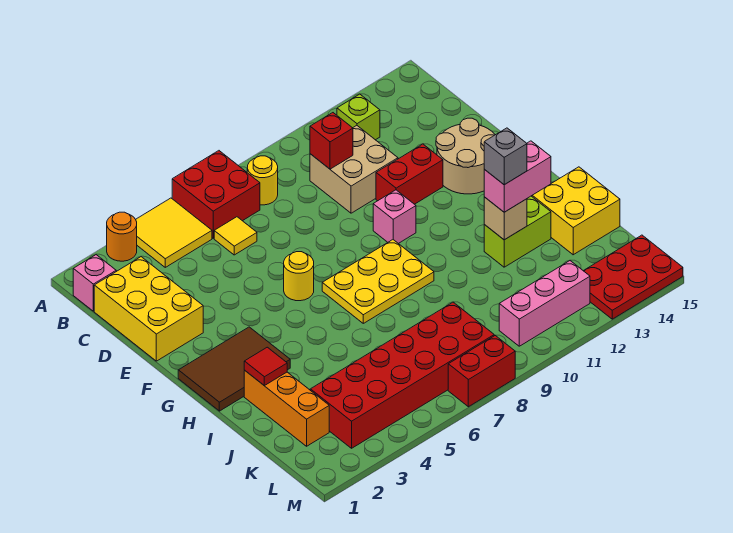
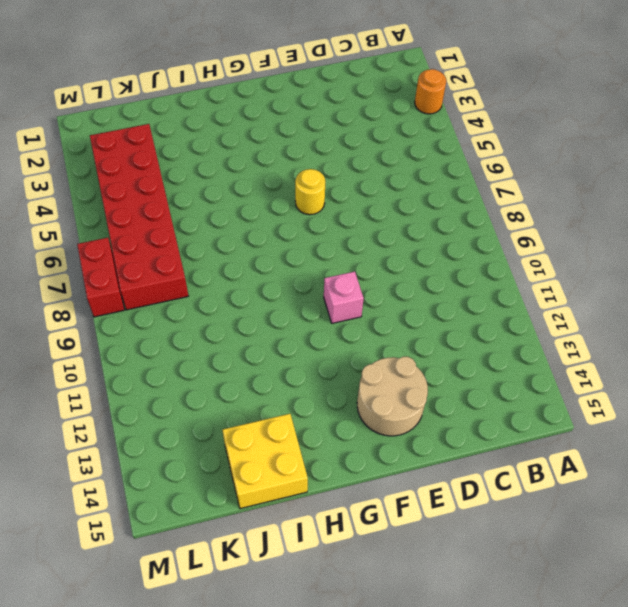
none -> yellow tile A4:B5 level 1
none -> red brick A6:B7 level 1
none -> pink brick B1 level 1

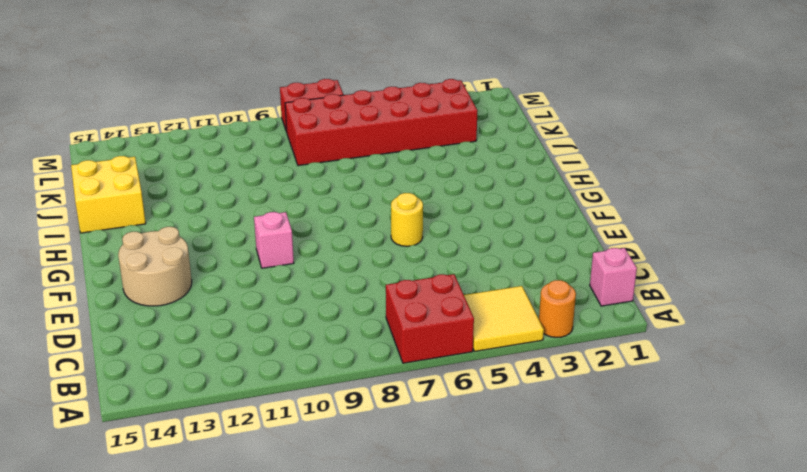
none -> yellow round brick B8 level 1
none -> lime brick B12 level 1
none -> yellow brick C1:E2 level 1

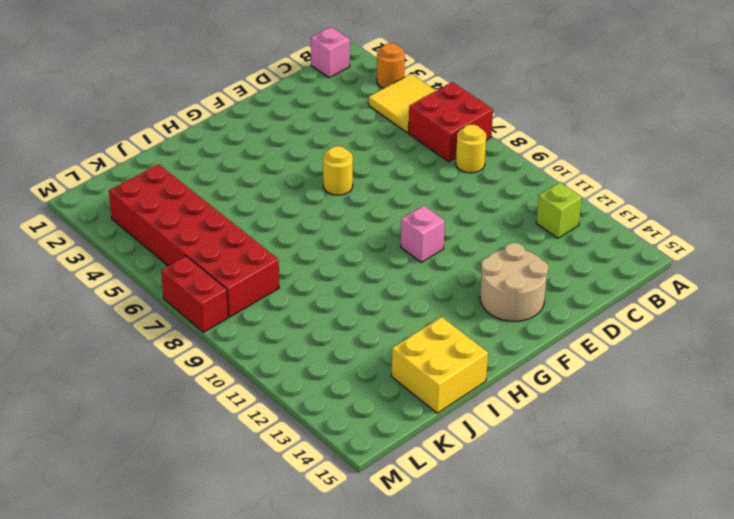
none -> yellow brick C1:E2 level 1
none -> yellow tile C6 level 1
none -> tan brick C10:D11 level 1

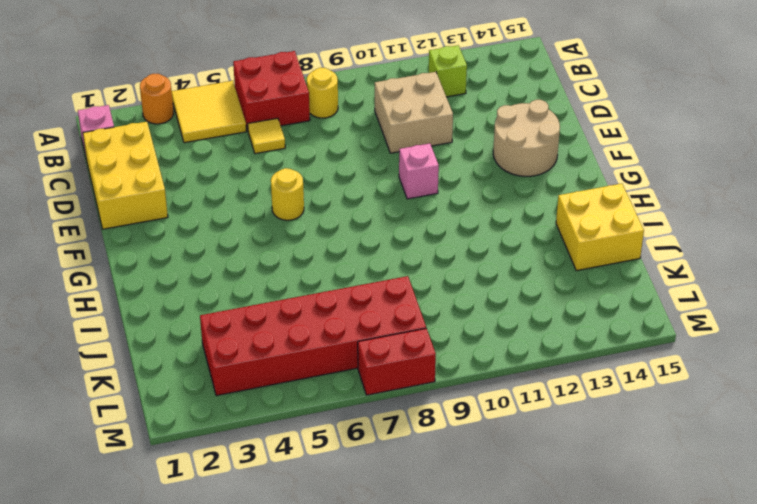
none -> red brick E11:E12 level 1
none -> brown tile G1:H3 level 1
none -> yellow plate G7:H9 level 1

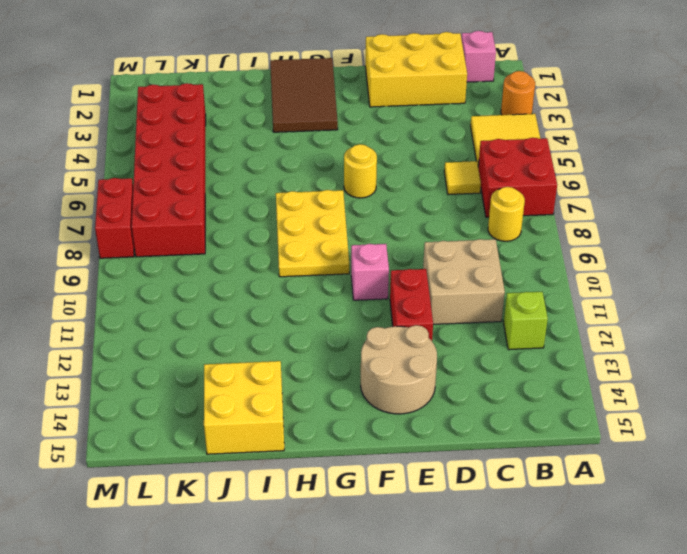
none -> orange brick I2:K2 level 1
none -> lime brick I12:I13 level 1
none -> pink brick L10:L12 level 1

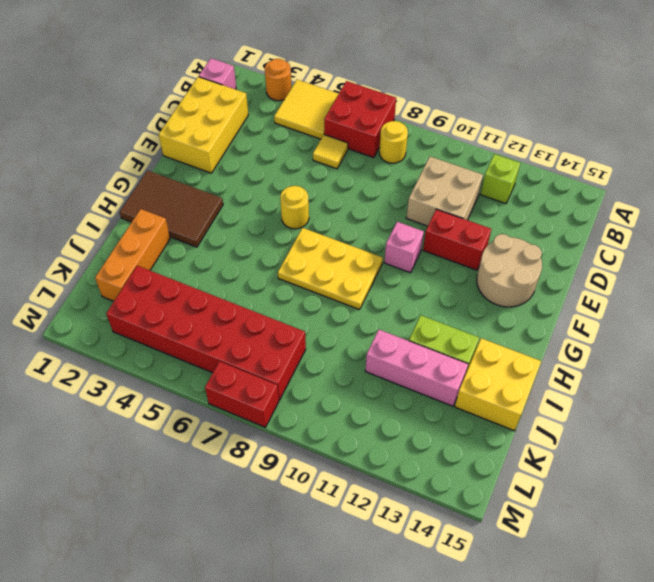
pink brick J11:J13 level 1 -> pink brick L10:L12 level 1
none -> red plate L13:M15 level 1
none -> red brick C10 level 2
none -> red tile I2 level 2

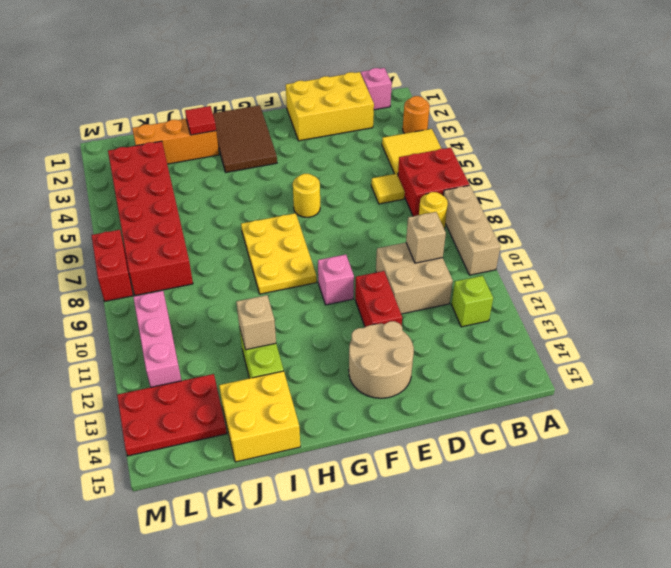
tan brick A8:A10 level 1 -> none
tan brick C10 level 2 -> red brick C10 level 2
red plate K13:M14 level 1 -> red plate L13:M15 level 1
none -> pink brick I12:I13 level 3
none -> grey brick I12 level 4

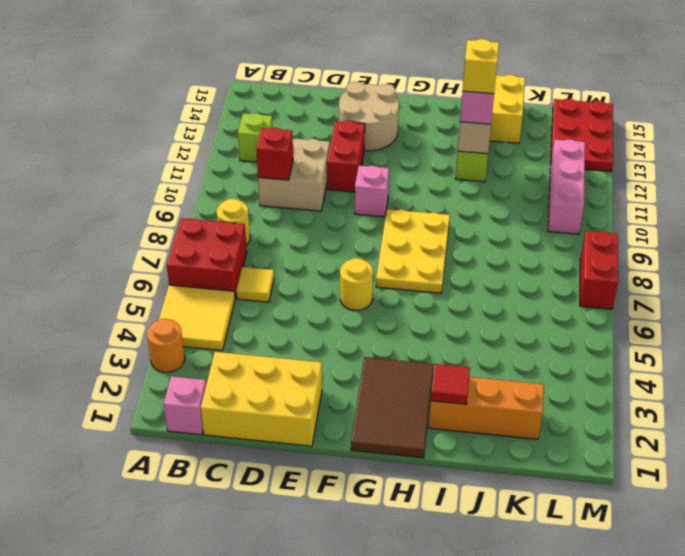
yellow brick I12 level 4 -> grey brick I12 level 4
none -> red brick K3:L8 level 1

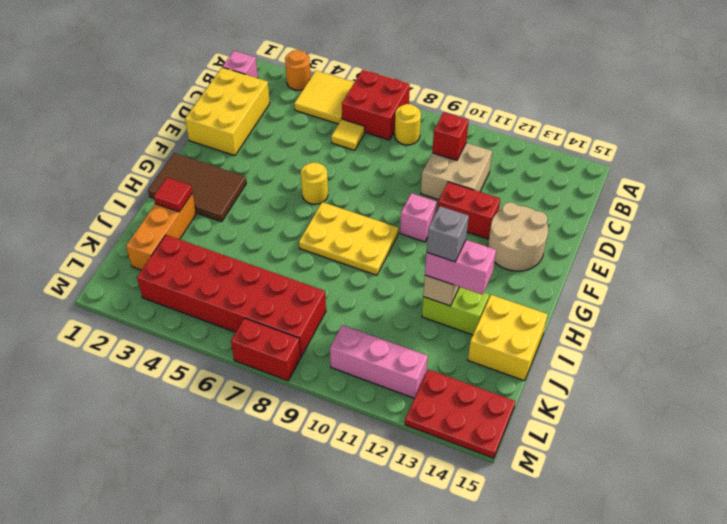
none -> lime brick B12 level 1

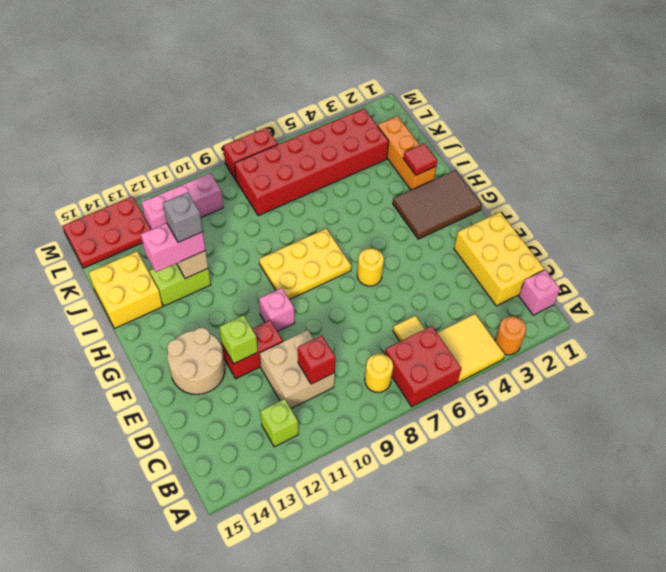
lime brick E12 level 2 -> none

